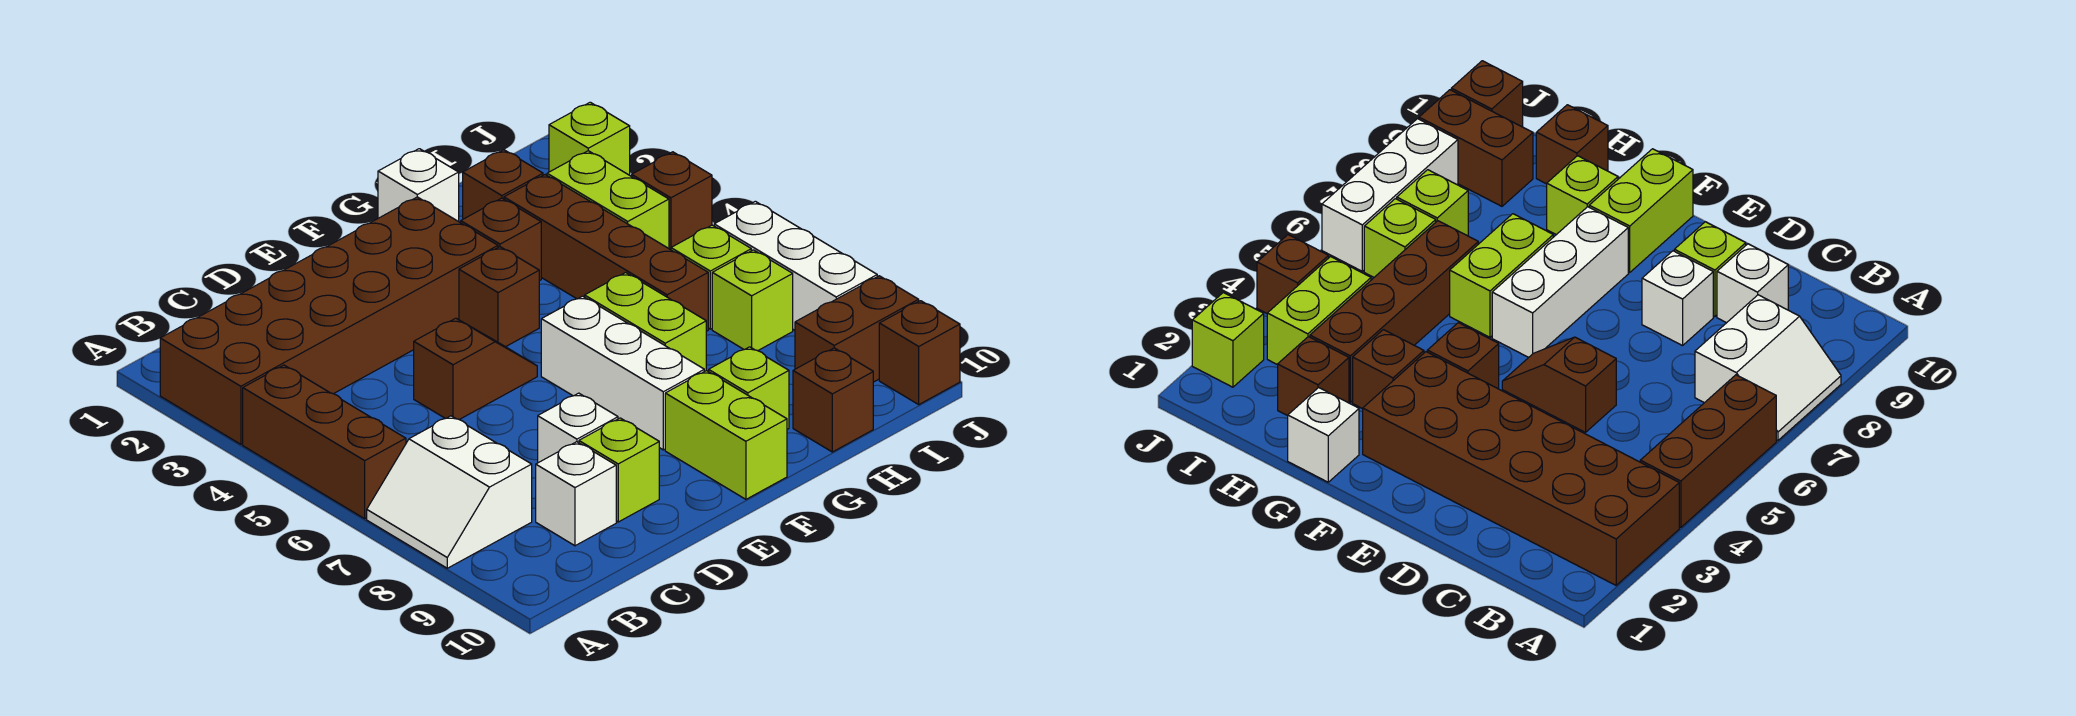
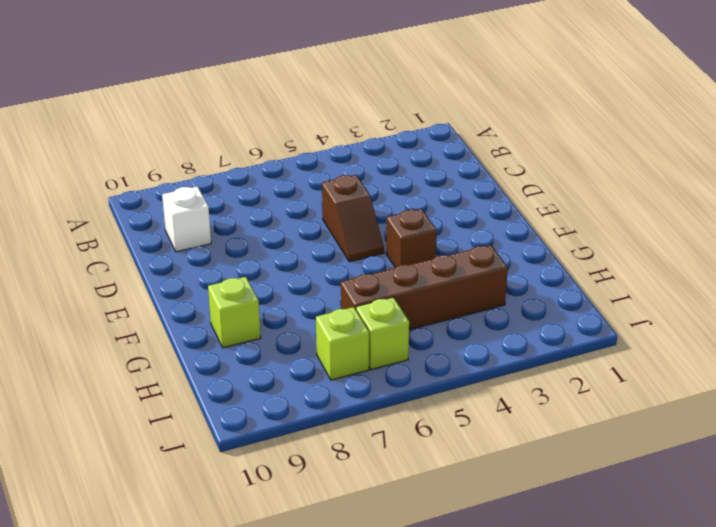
none -> brown brick A2:F3 level 1
none -> brown brick A4:A6 level 1
none -> white slope A7:B8 level 1 top B

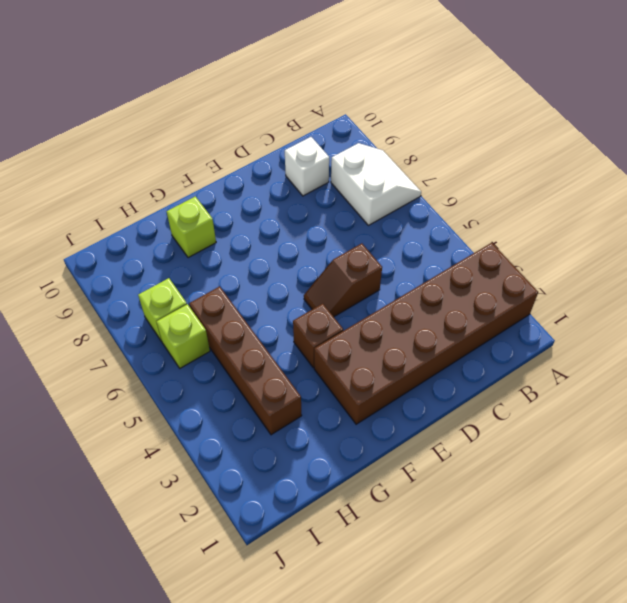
none -> brown brick A4:A6 level 1
none -> white brick D8 level 1
none -> lime brick D9 level 1

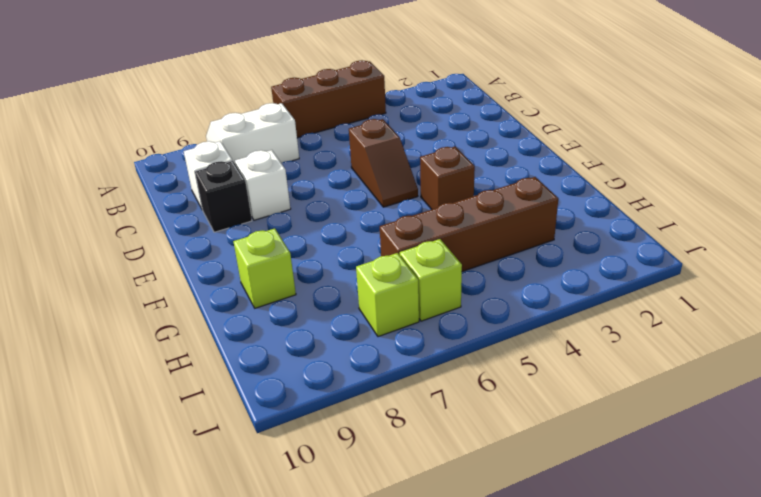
black brick D9 level 1 -> lime brick D9 level 1
none -> brown brick A2:F3 level 1
none -> white brick F6:F8 level 1
none -> lime brick F9:F10 level 1

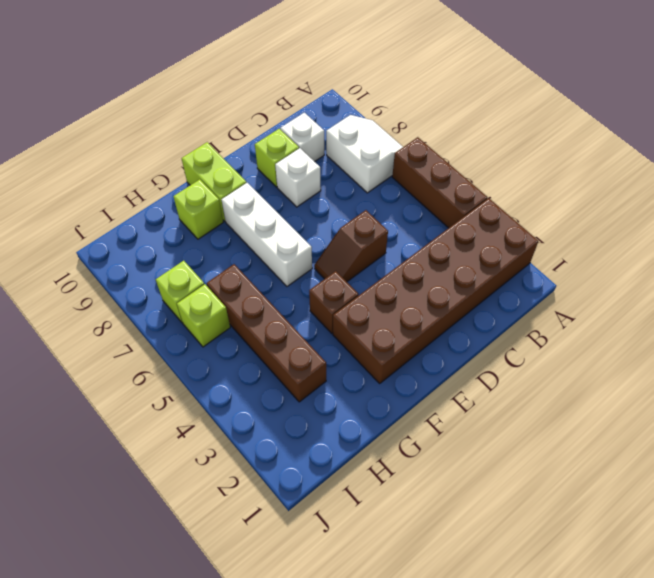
none -> white brick G1 level 1
none -> brown brick G3 level 1
none -> lime brick G6:G7 level 1

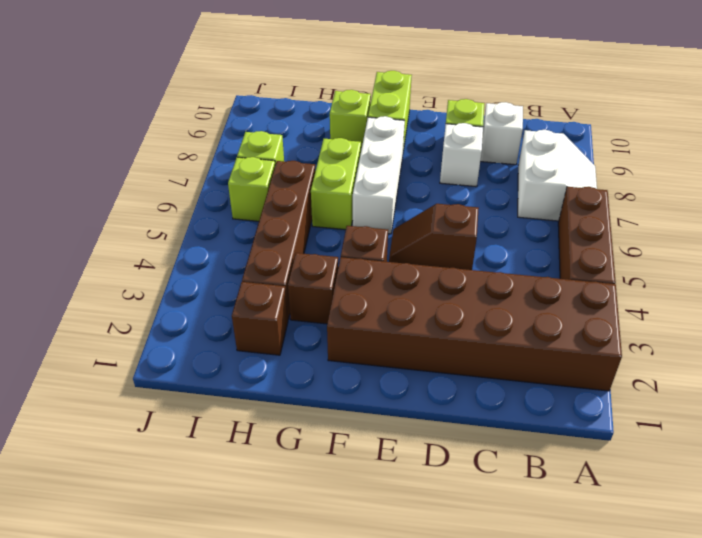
none -> white brick G1 level 1
none -> brown brick H10 level 1
none -> lime brick I3:I4 level 1

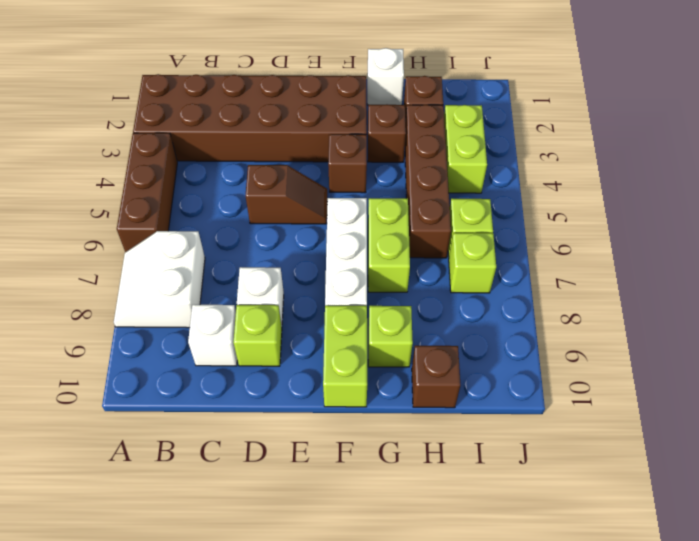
none -> brown brick I9:J9 level 1
none -> lime brick J2 level 1
none -> brown brick J4 level 1

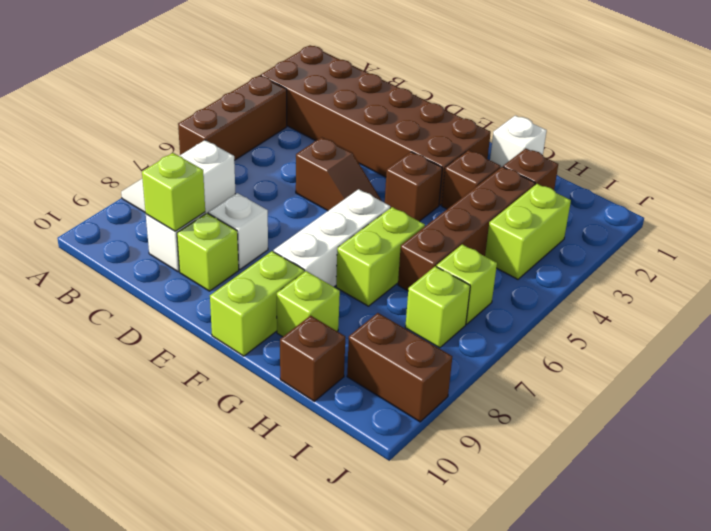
lime brick C9 level 2 -> lime brick J2 level 1
none -> brown brick J4 level 1
none -> white brick J6:J8 level 1
none -> brown brick J10 level 1

